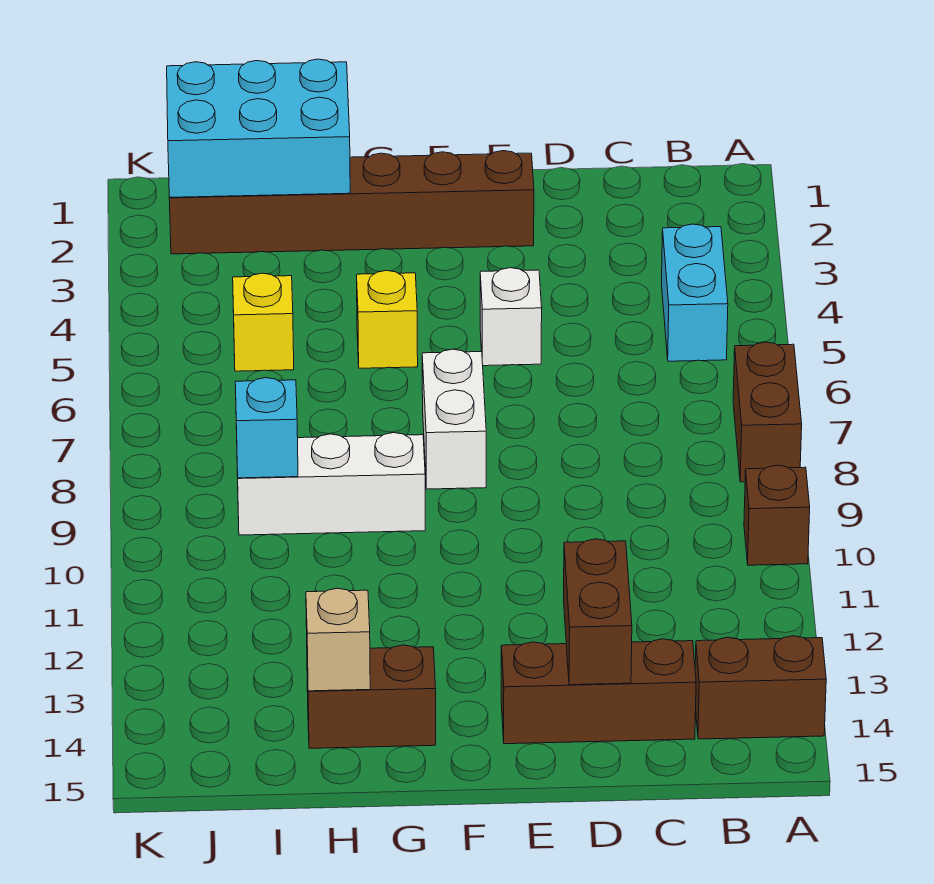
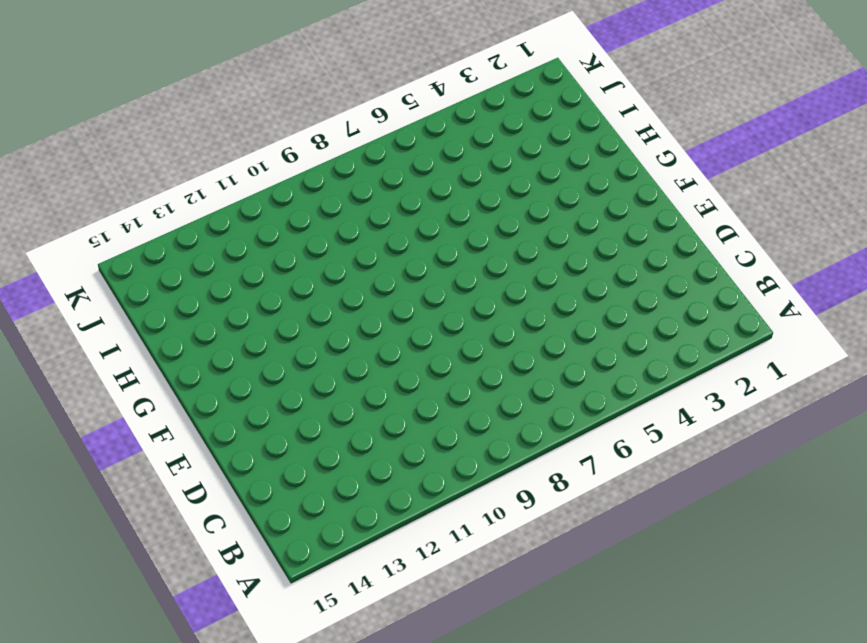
none -> brown brick A7:A8 level 1
none -> brown brick A10 level 1
none -> brown brick A14:B14 level 1

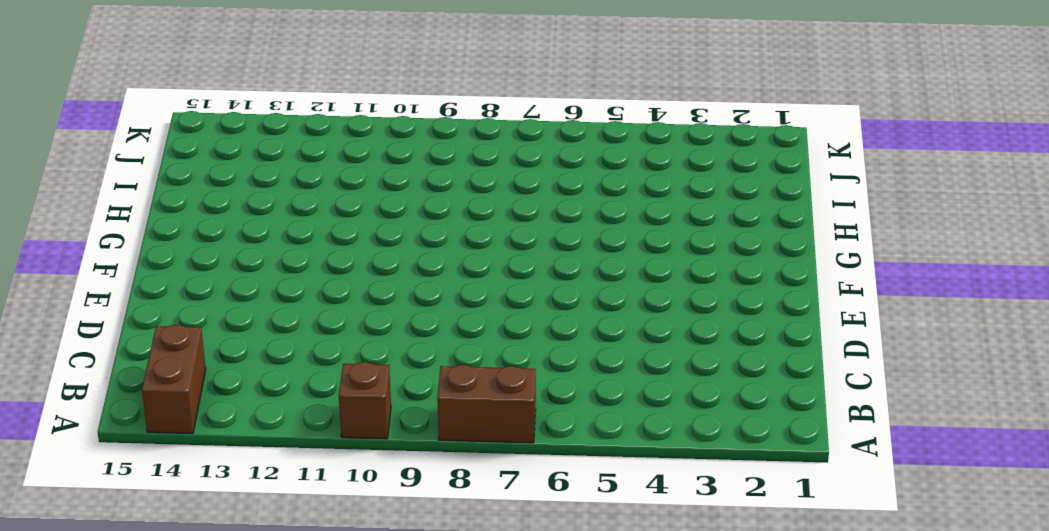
none -> cyan brick B4:B5 level 1
none -> brown brick C14:E14 level 1
none -> brown brick E2:J2 level 1

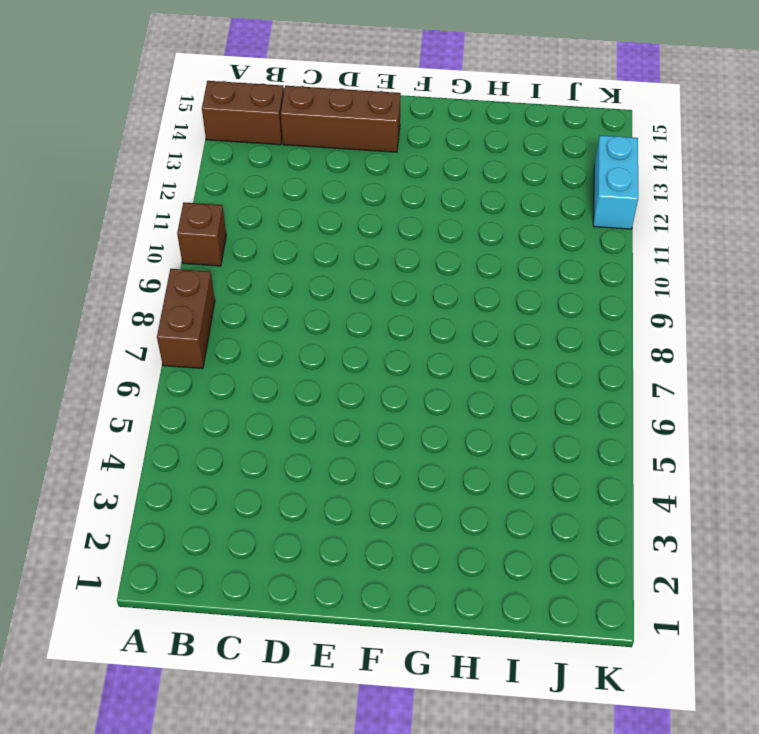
cyan brick K12:K13 level 1 -> cyan brick B4:B5 level 1
none -> brown brick E2:J2 level 1
none -> white brick E5 level 1
none -> white brick F7:F8 level 1

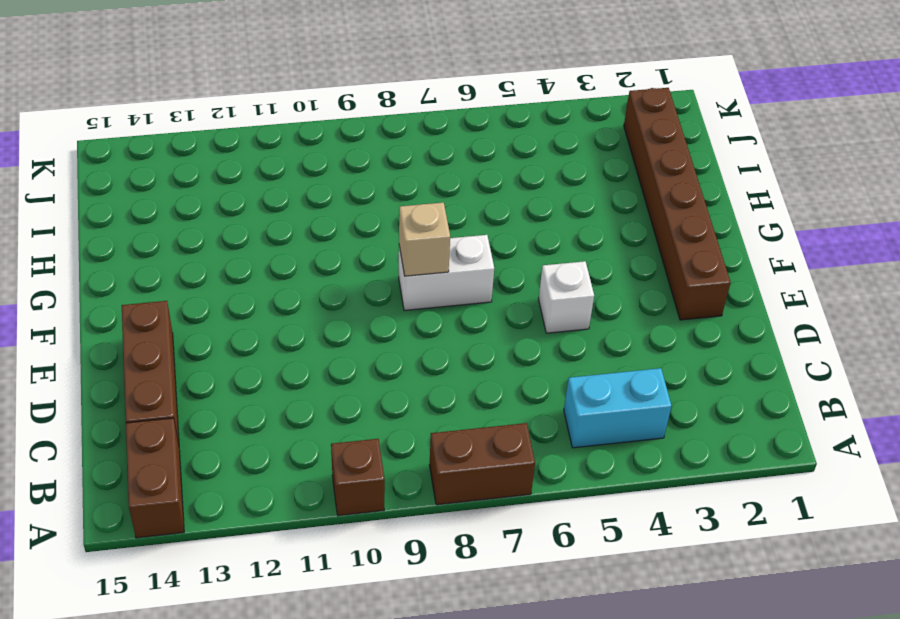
tan brick F8 level 2 -> tan brick H14 level 2
none -> yellow brick G5 level 1
none -> white brick G9:I9 level 1
none -> brown brick G14:H14 level 1

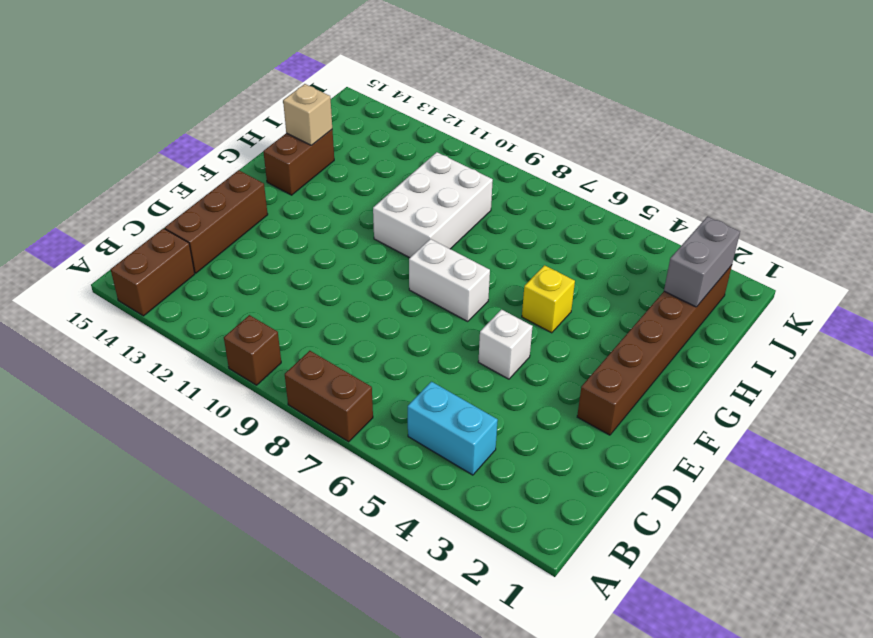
white brick G9:I10 level 1 -> white brick G9:I9 level 1
grey brick I2:J2 level 2 -> cyan brick H1:J2 level 2
none -> yellow brick I5 level 1
none -> brown brick D13:D14 level 2
none -> cyan brick I9 level 2

